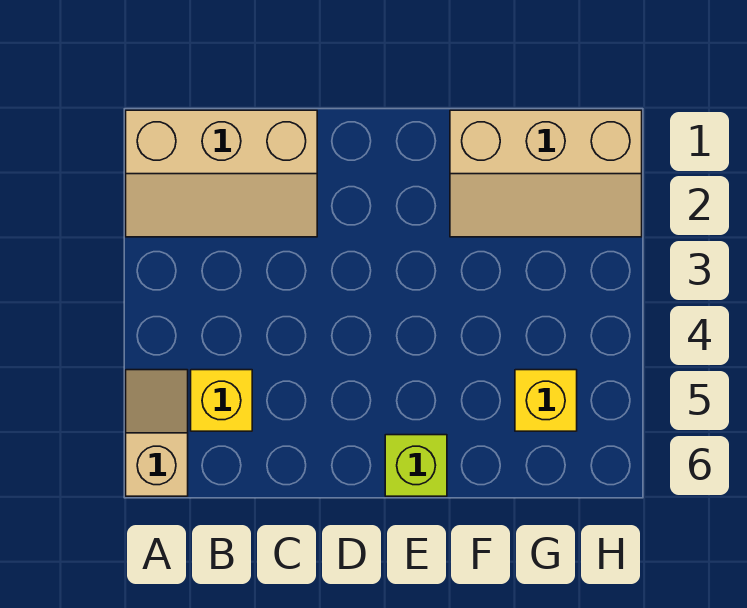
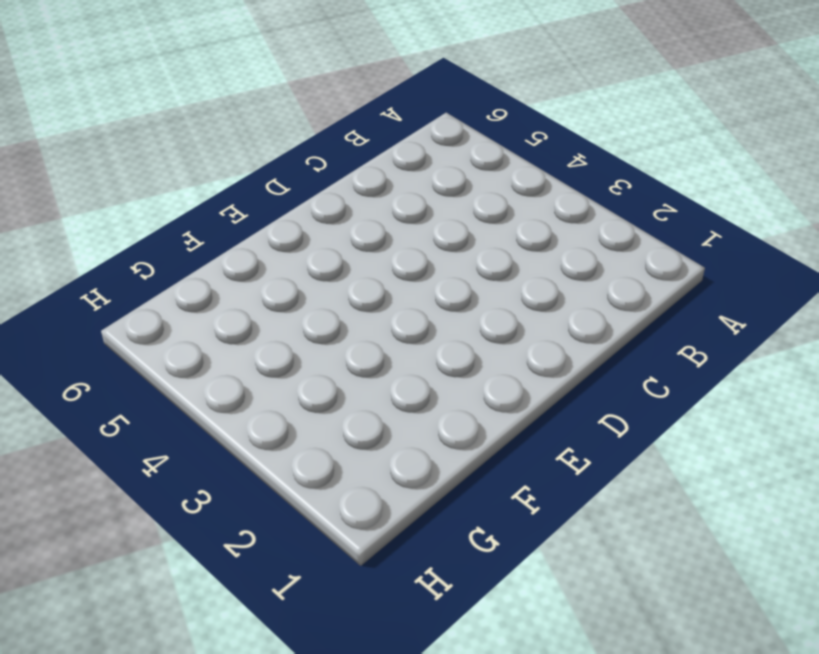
none -> tan slope A1:C2 level 1 top 1
none -> tan slope A5:A6 level 1 top 6

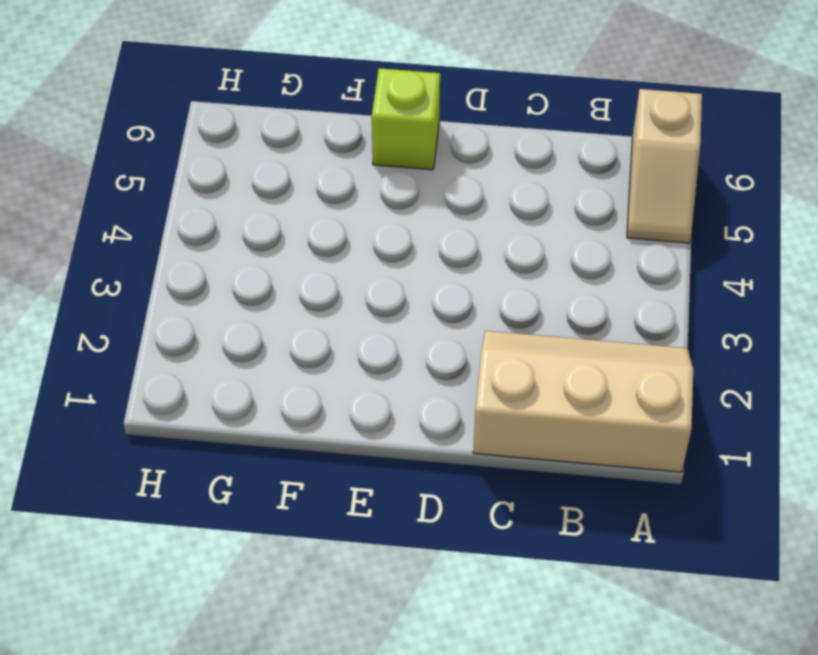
none -> yellow brick B5 level 1
none -> tan slope F1:H2 level 1 top 1

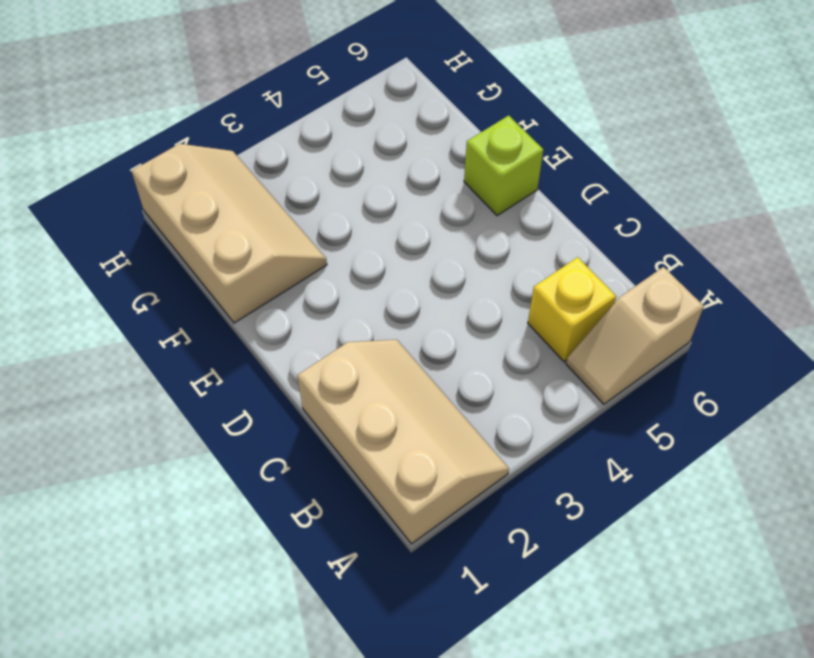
none -> yellow brick G5 level 1

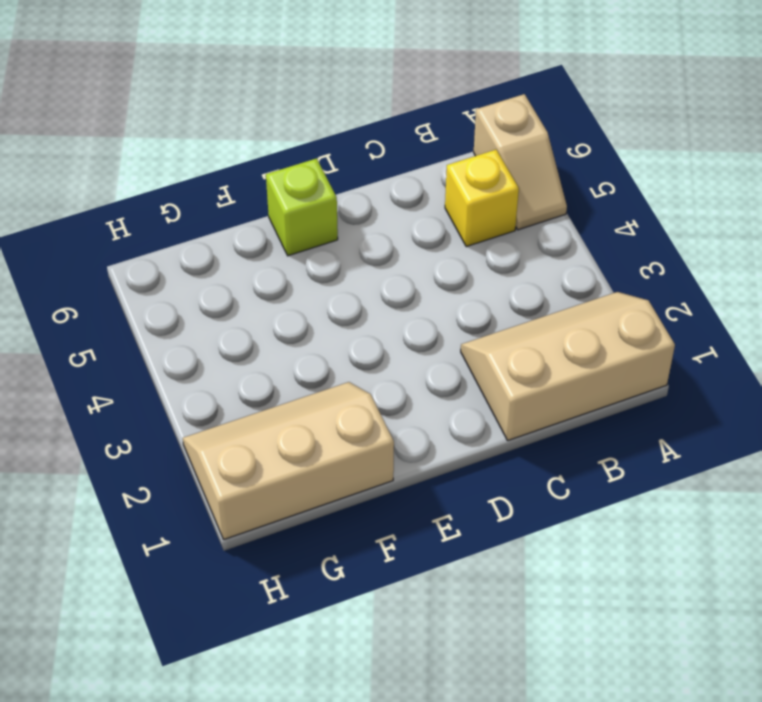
none -> yellow brick G5 level 1

